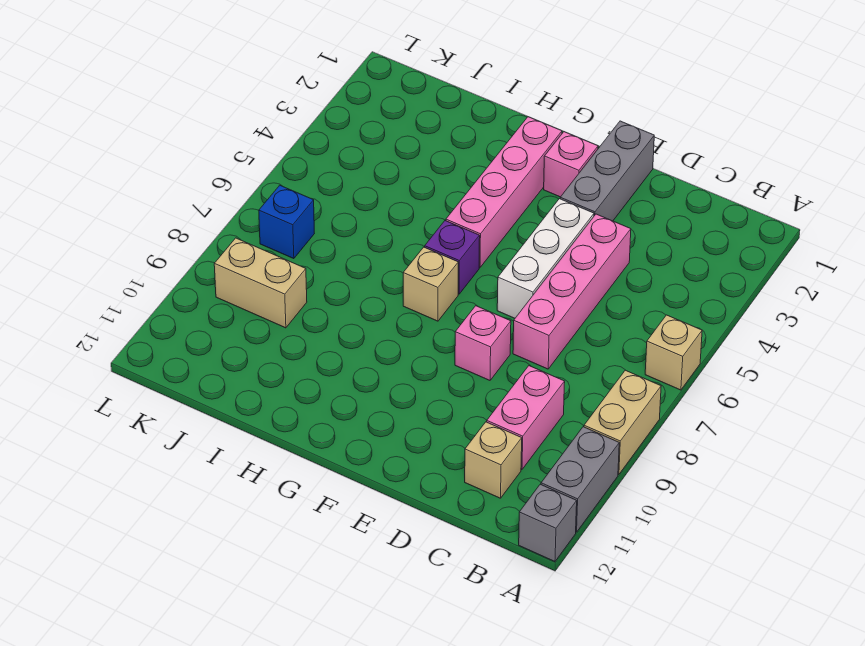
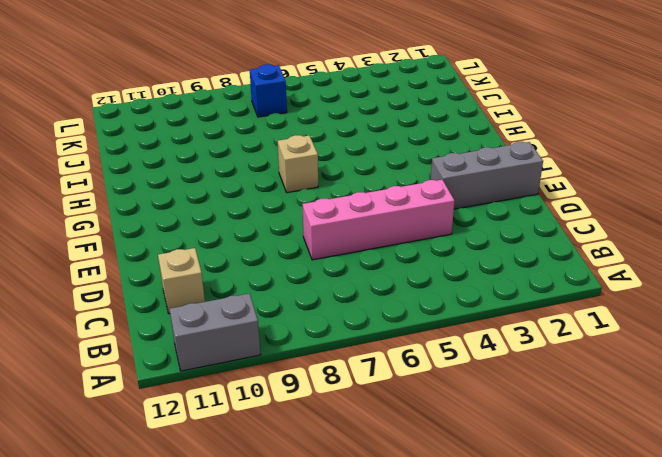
none -> tan brick A6 level 1
none -> tan brick A8:A9 level 1
none -> grey brick A12 level 1

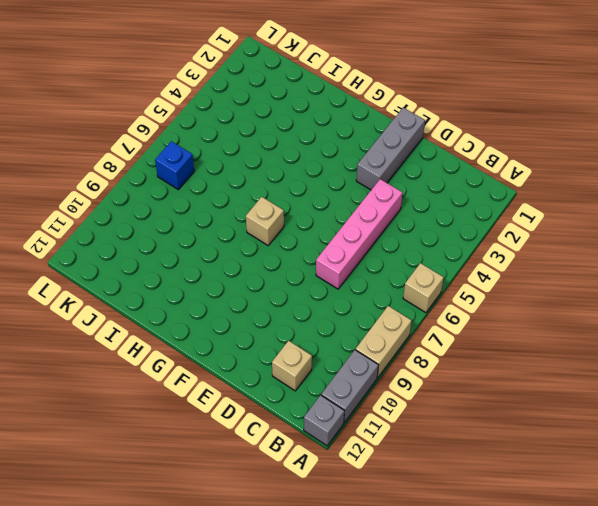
none -> pink brick C9:C10 level 1
none -> white brick E4:E6 level 1
none -> pink brick E8 level 1

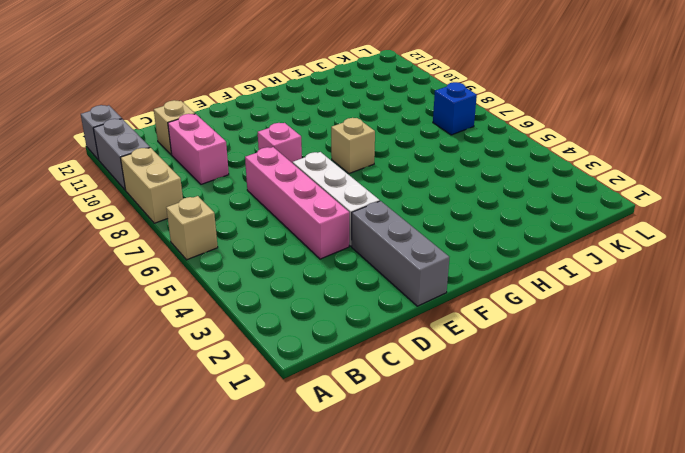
none -> pink brick F2 level 1
none -> pink brick G2:G5 level 1
none -> purple brick G6 level 1

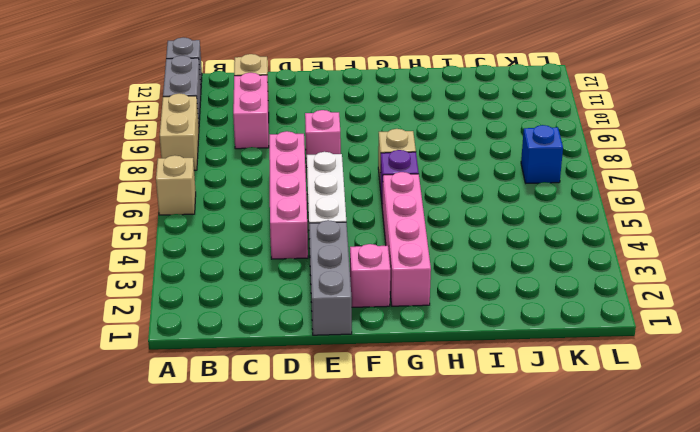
none -> tan brick J9:K9 level 1

